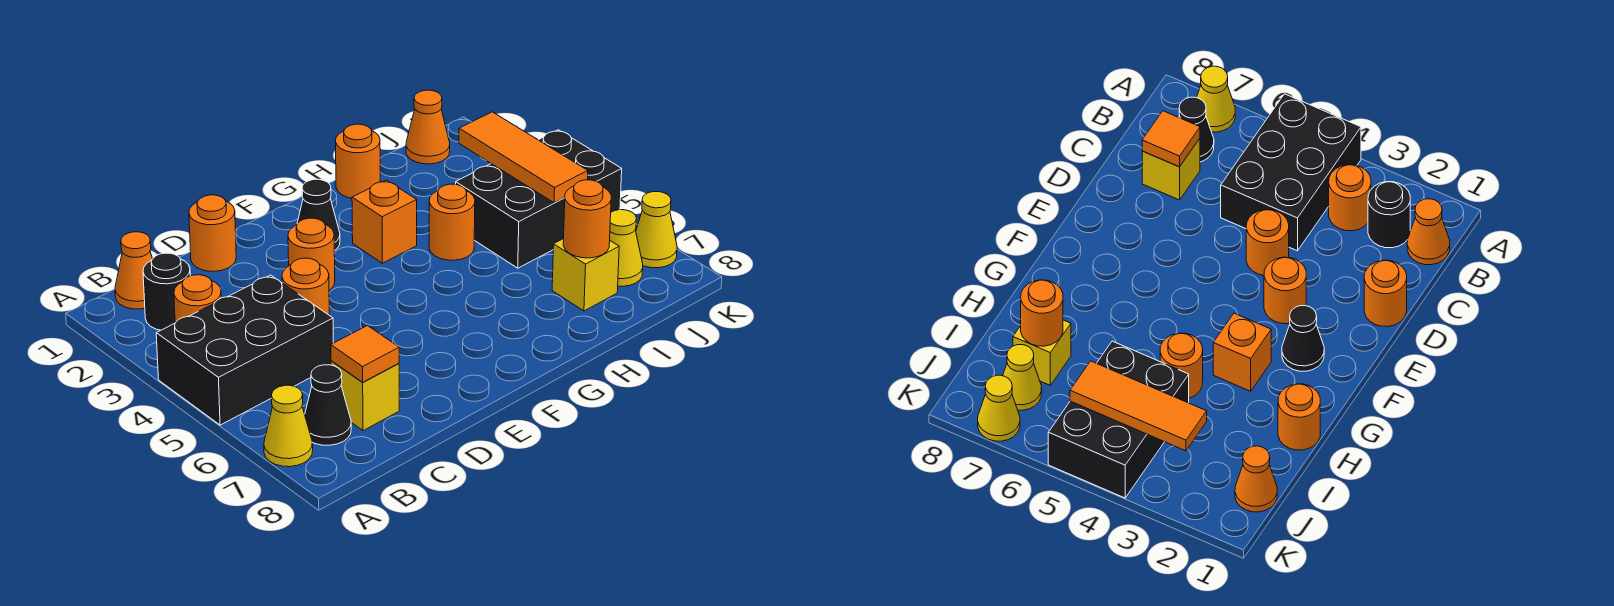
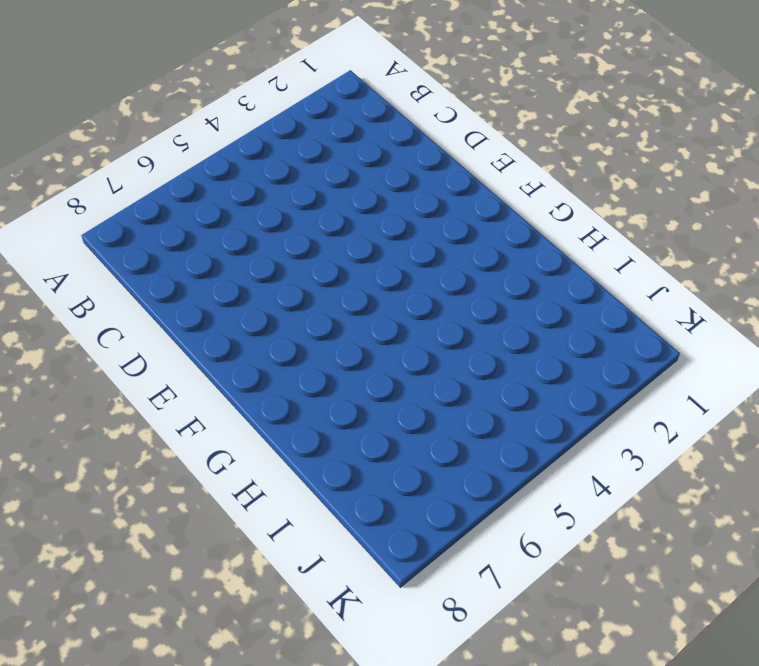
none -> black brick A4:C5 level 1
none -> yellow cone A7 level 1
none -> orange cone B1 level 1

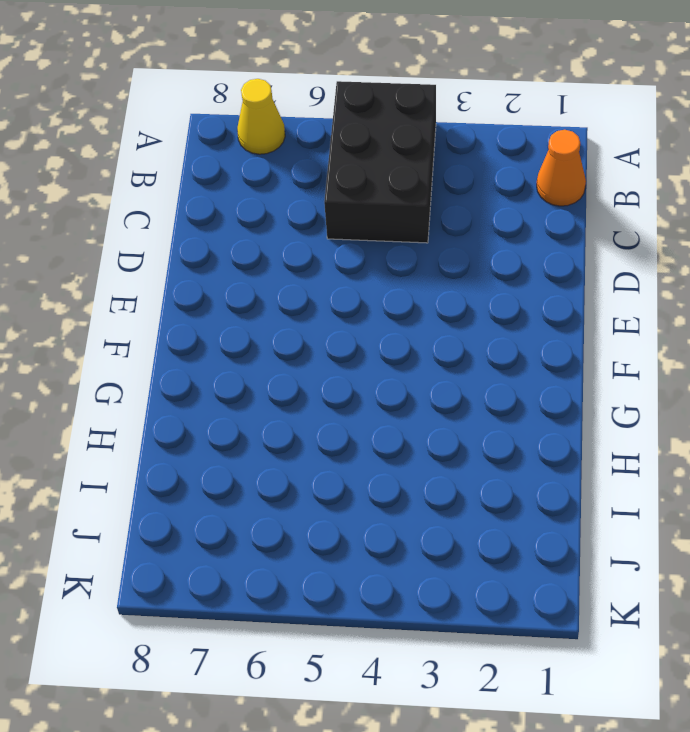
none -> black round brick B2 level 1
none -> orange round brick B3 level 1
none -> black cone B7 level 1

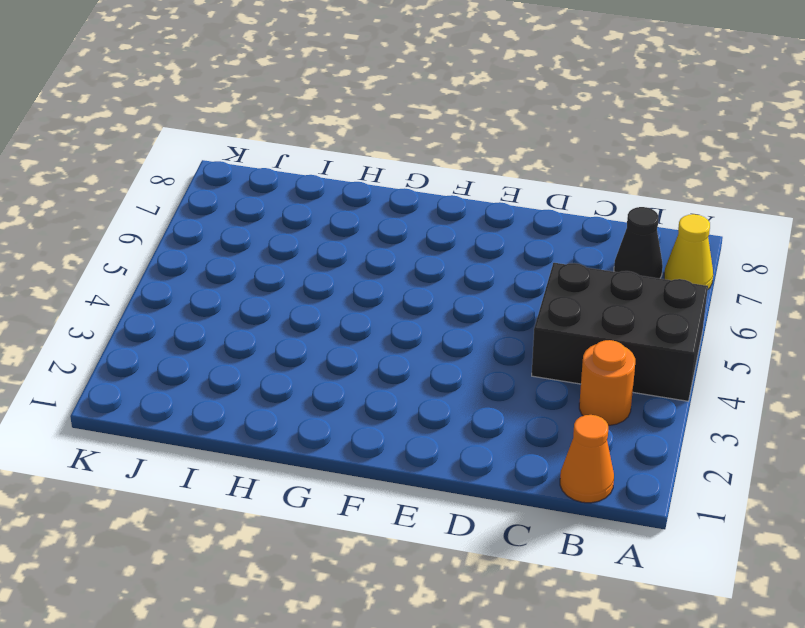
none -> black round brick B2 level 1
none -> yellow brick C7 level 1
none -> orange round brick D1 level 1

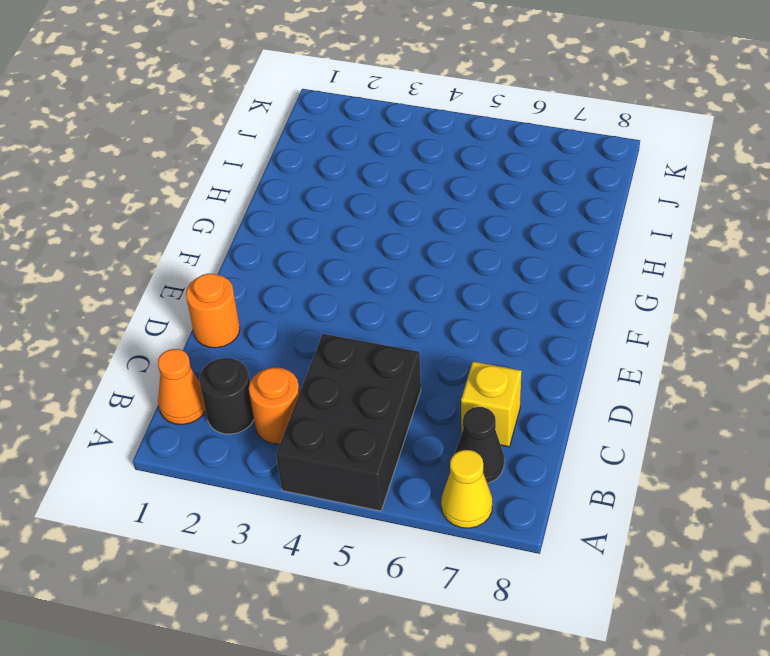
none -> orange round brick D4 level 1
none -> orange round brick E3 level 1
none -> black cone F2 level 1

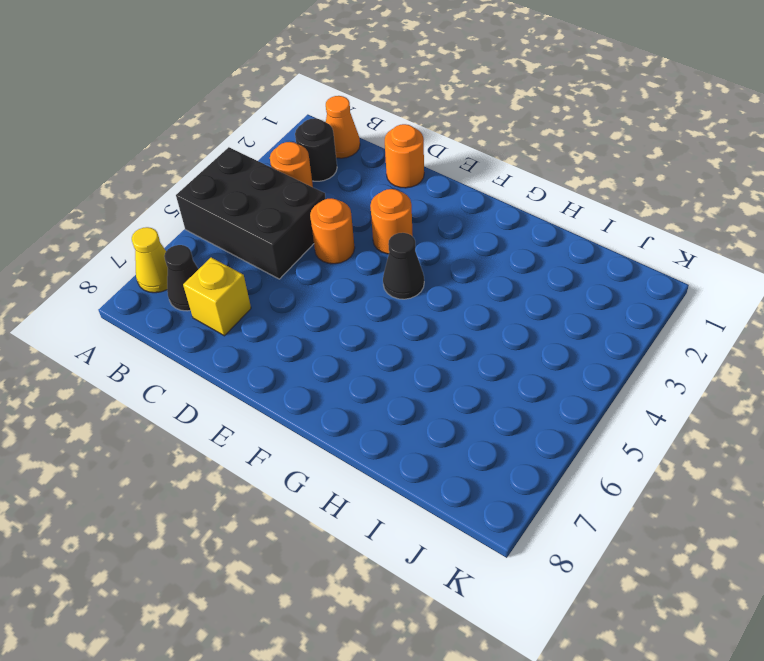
black cone F4 level 1 -> black cone F2 level 1
none -> orange brick G3 level 1
none -> orange round brick H1 level 1
none -> orange round brick H4 level 1

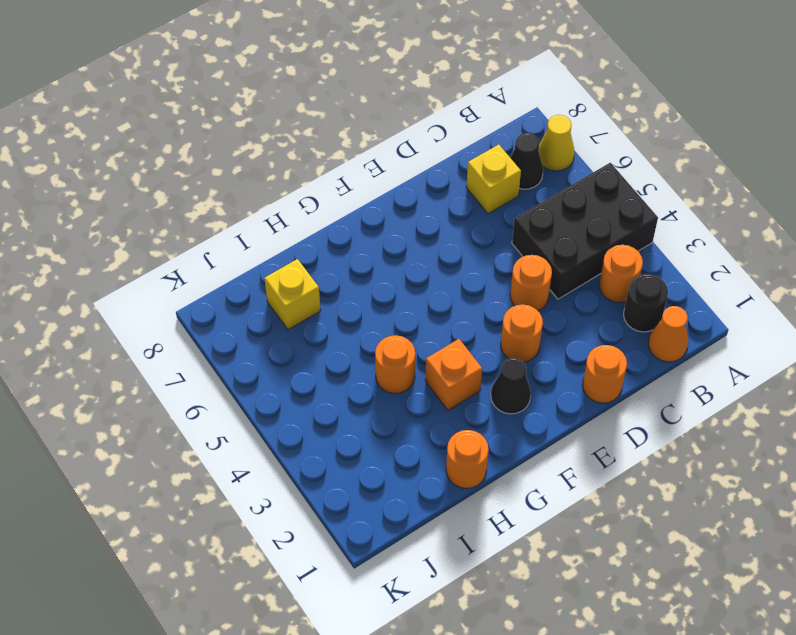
none -> black brick I4:K5 level 1
none -> orange cone J1 level 1
none -> yellow cone J7 level 1

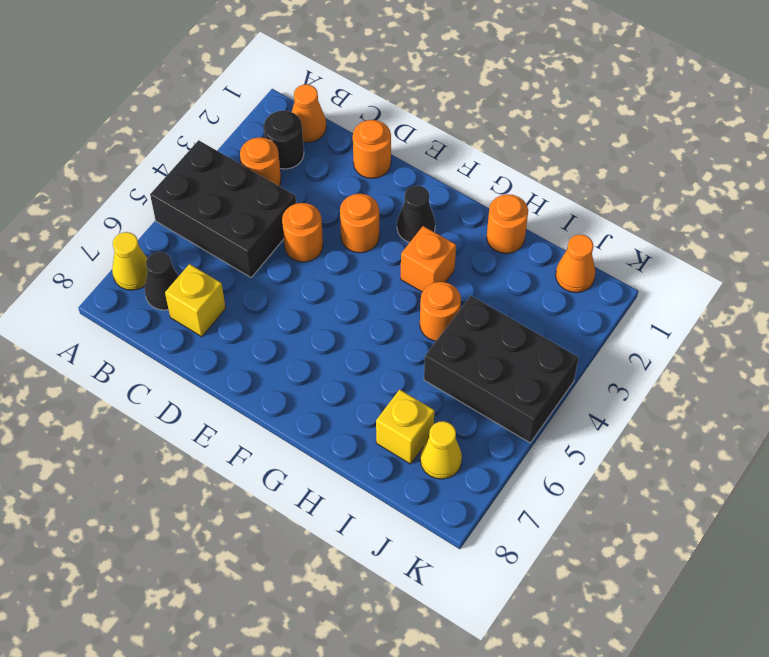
none -> yellow cone K7 level 1
none -> orange tile C7 level 2
none -> orange round brick I7 level 2

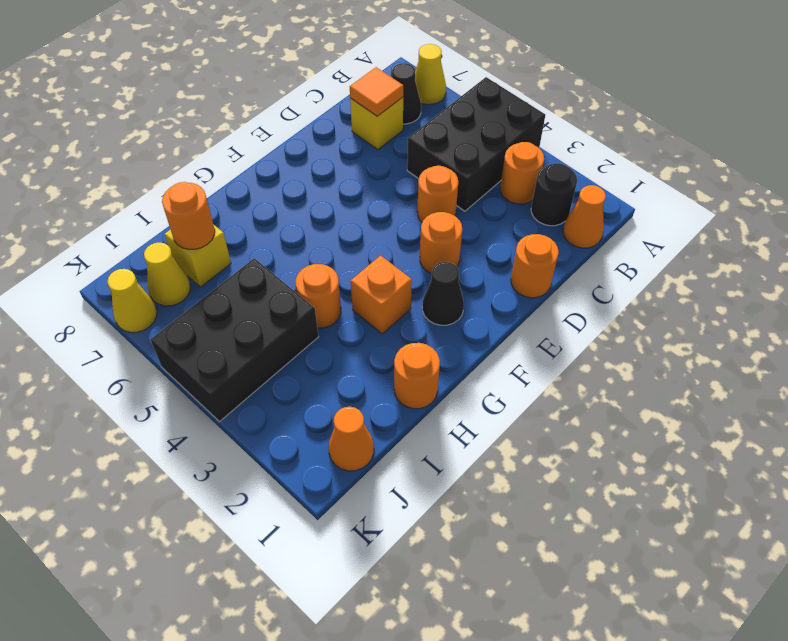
none -> orange tile J3:J5 level 2

